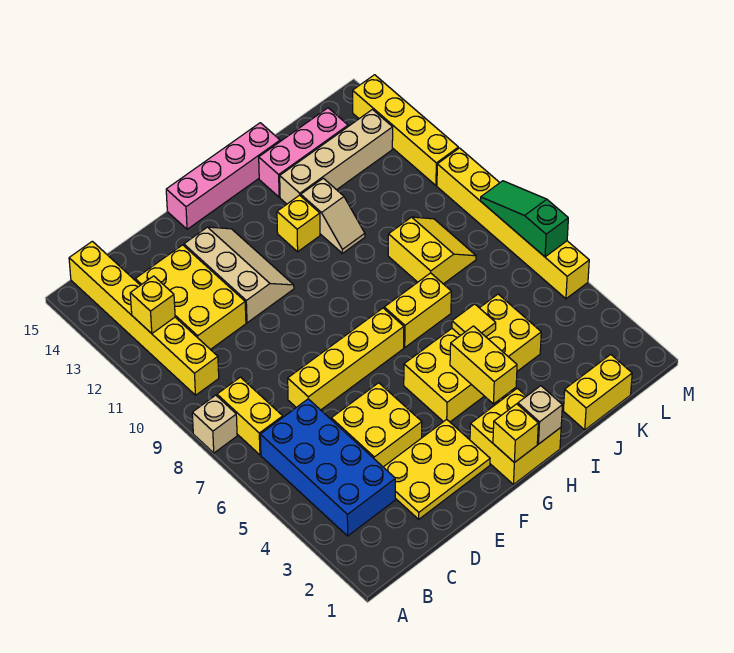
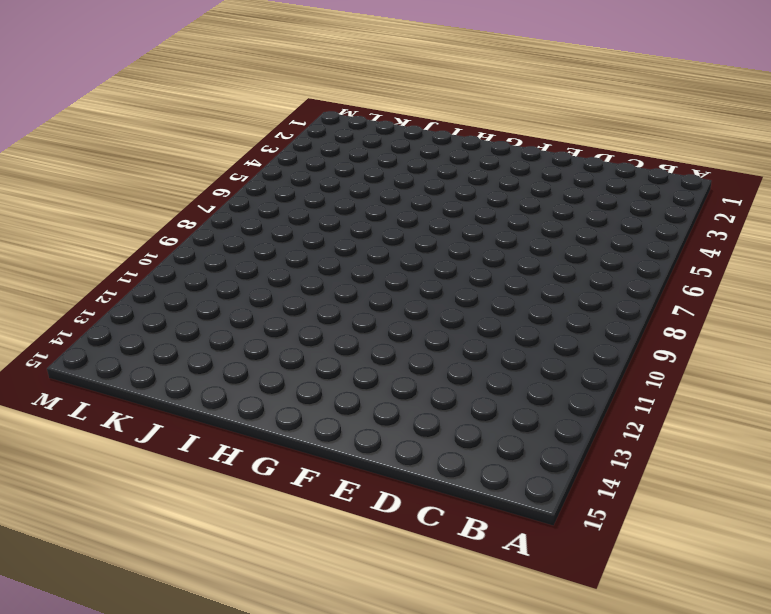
none -> tan brick A8 level 1
none -> blue brick B3:C6 level 1
none -> yellow brick B7:B8 level 1

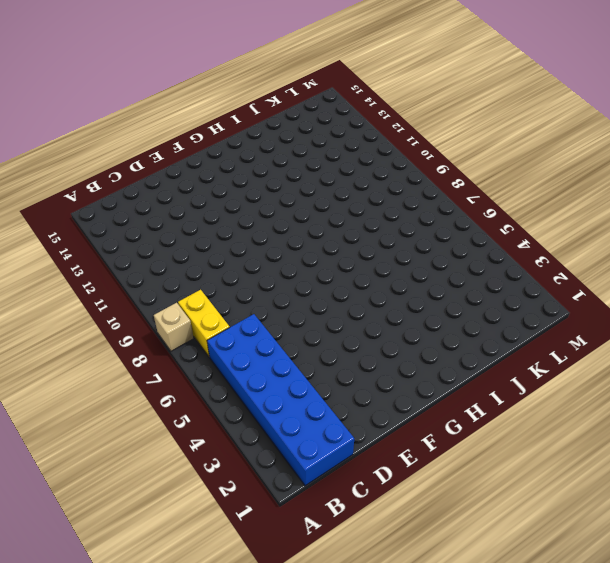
blue brick B1:C6 level 1 -> blue brick B3:C6 level 1
none -> yellow brick B10:B15 level 1
none -> yellow brick C11:D13 level 1
none -> yellow plate D2:F3 level 1

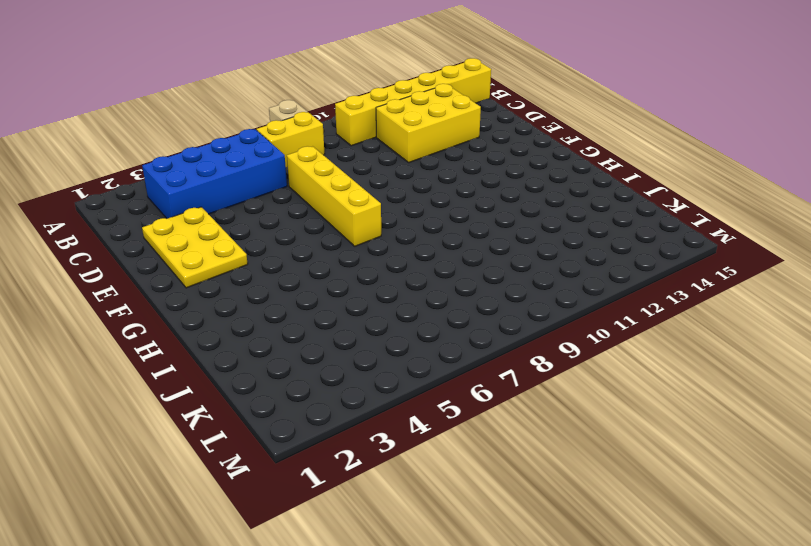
none -> yellow brick D4:E5 level 1
none -> tan slope E11:F13 level 1 top E
none -> pink brick F15:I15 level 1

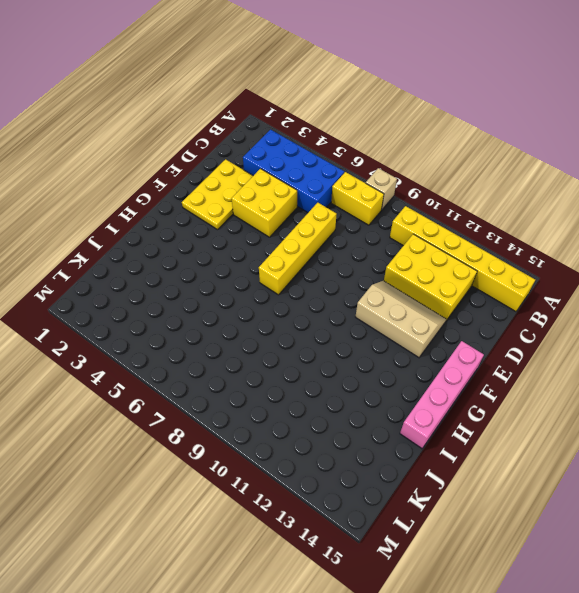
tan slope E11:F13 level 1 top F -> tan slope E11:F13 level 1 top E
none -> yellow brick G1:H2 level 1
none -> yellow brick G4:J5 level 1
none -> yellow brick H7:I7 level 1

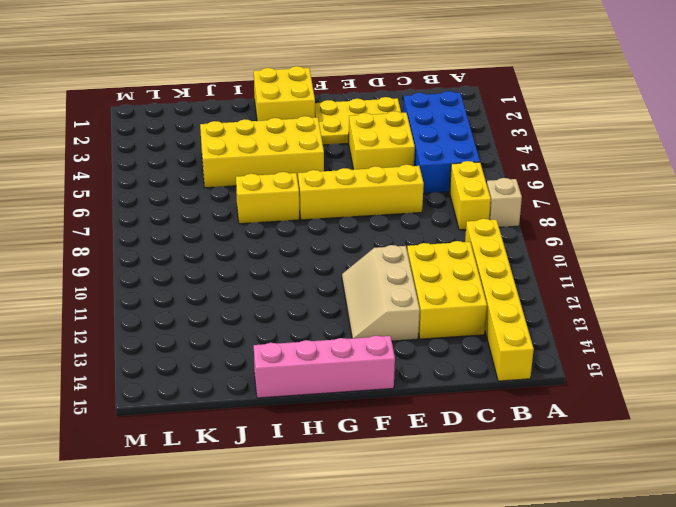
none -> yellow brick H12 level 1
none -> tan slope I11:I12 level 1 top 12
none -> tan brick I13:L13 level 1

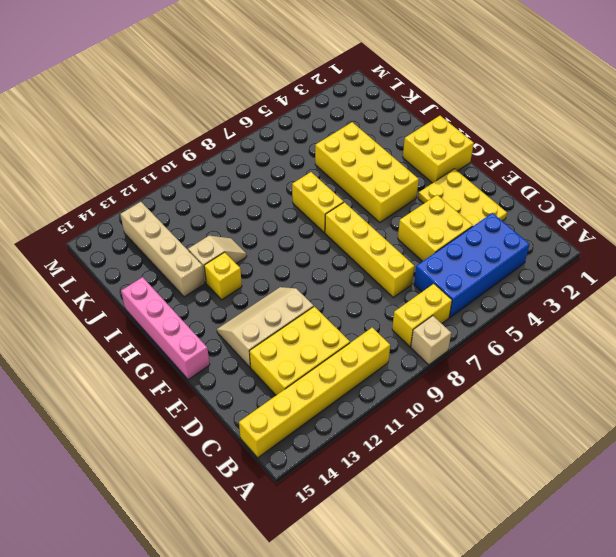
none -> pink brick I14:K14 level 1
none -> yellow brick J1:K1 level 1
none -> yellow slope J8:K9 level 1 top J

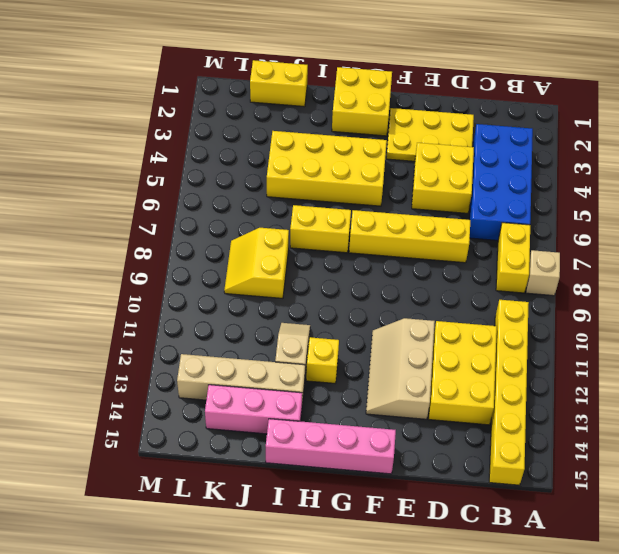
none -> yellow brick M5:M10 level 1
none -> yellow brick M11:M14 level 1
none -> yellow brick B12 level 2

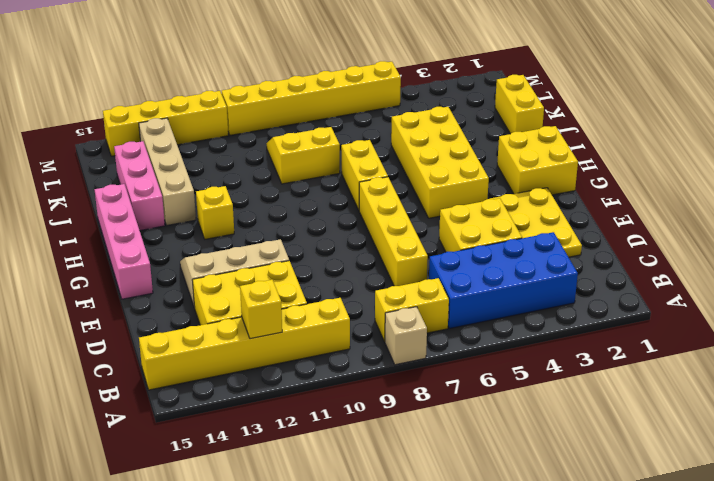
none -> tan slope I11:I12 level 1 top 12
none -> yellow brick G1 level 2
none -> tan brick H1 level 2

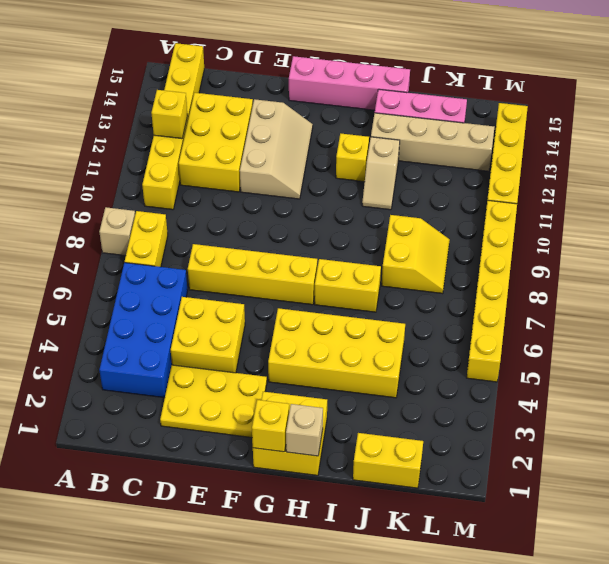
none -> yellow brick H3:H4 level 2
none -> yellow tile I5 level 2
none -> green slope M6:M8 level 2 top 6

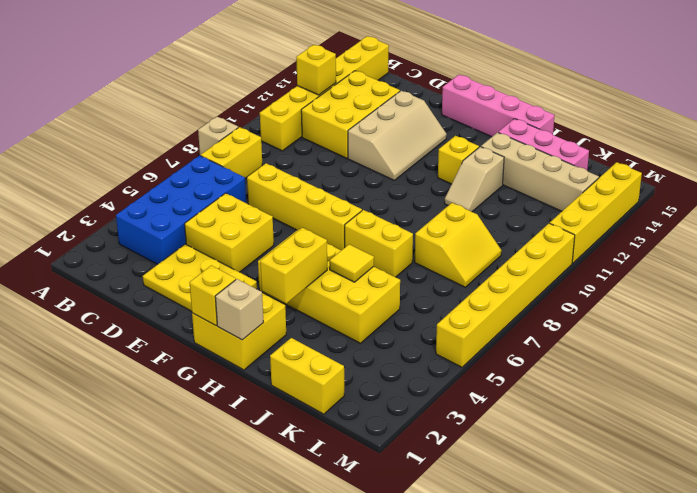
none -> green slope M6:M8 level 2 top 6

